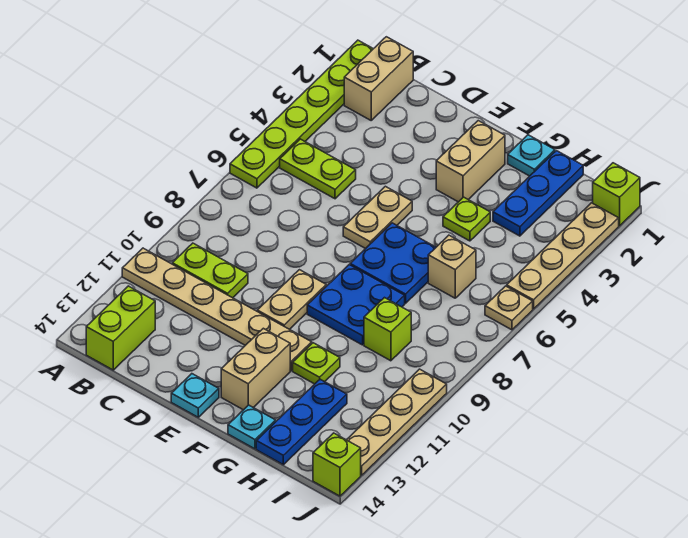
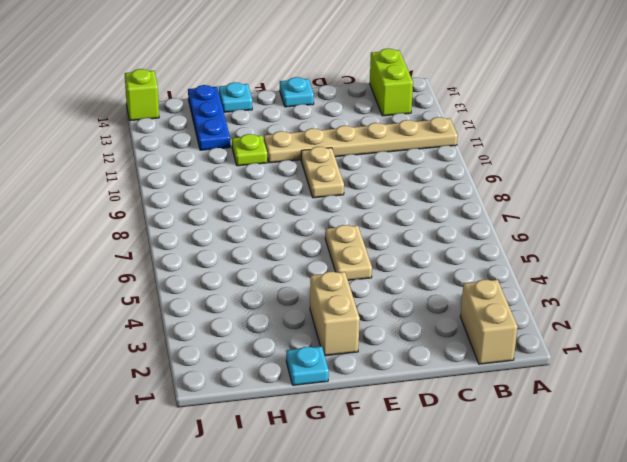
none -> lime plate A1:A6 level 1
none -> lime plate B5:C5 level 1
none -> lime plate B10:C10 level 1

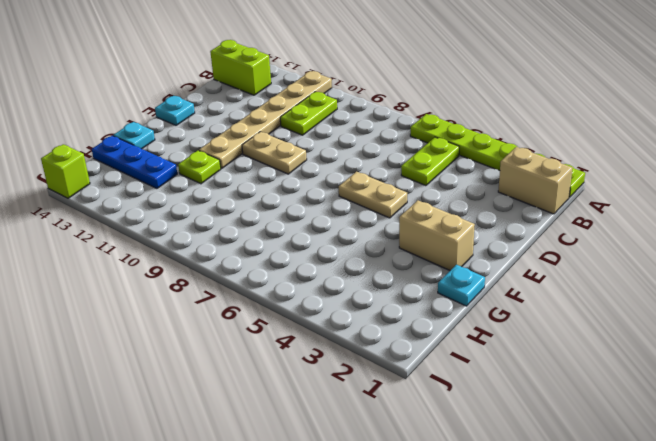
none -> blue plate F6:G7 level 1
none -> blue plate F8:G9 level 1
none -> tan brick F12:F13 level 1

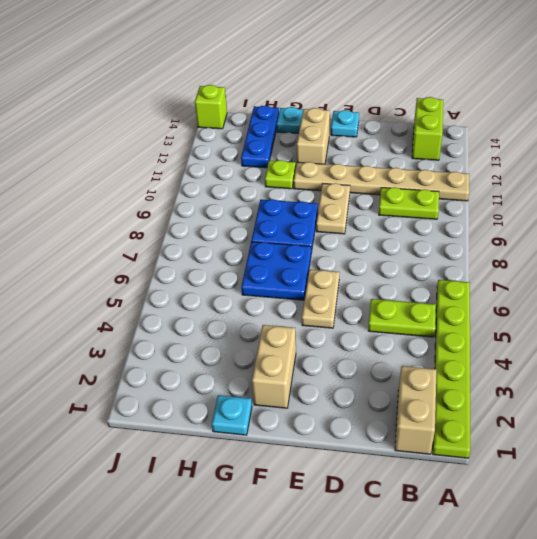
none -> lime plate G4 level 1
none -> blue plate H1:H3 level 1
none -> tan brick H6 level 1

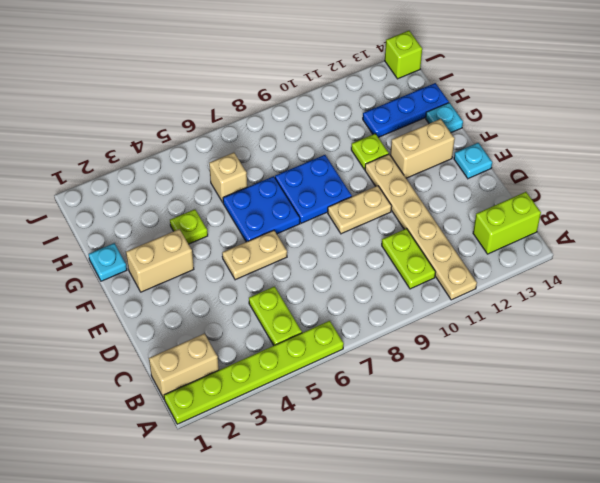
none -> blue plate H1:H3 level 1
none -> lime brick H9 level 1
none -> lime brick J1 level 1

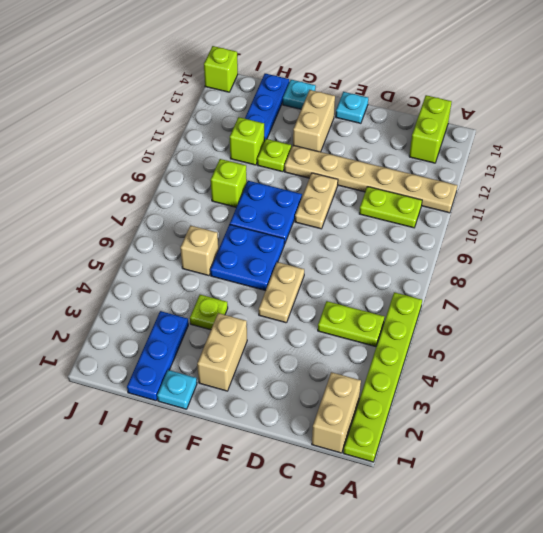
lime brick H11 level 1 -> lime brick J1 level 1
none -> tan plate J2:J5 level 1
none -> tan plate J6 level 1
none -> tan plate J10:J13 level 1

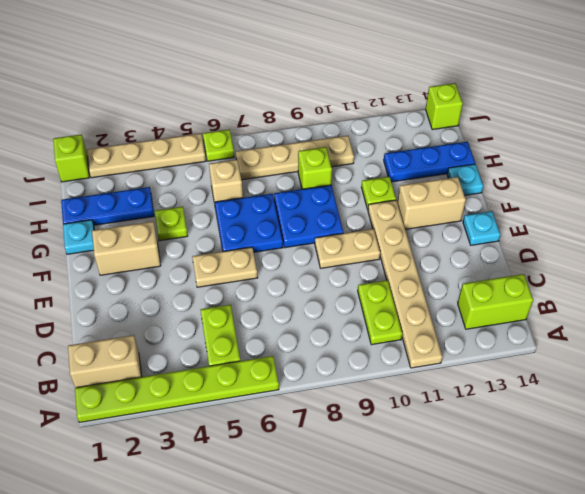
tan plate I7:I10 level 1 -> tan plate J10:J13 level 1
lime plate J6 level 1 -> tan plate J6 level 1

